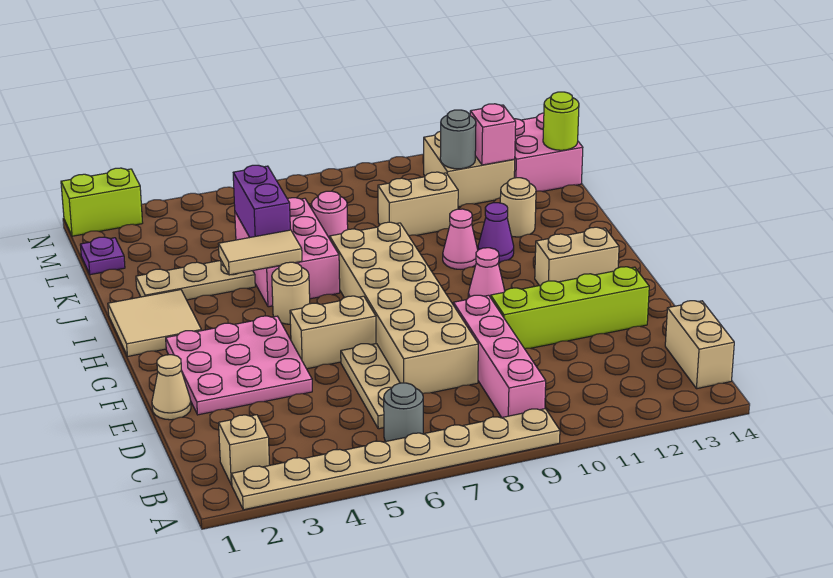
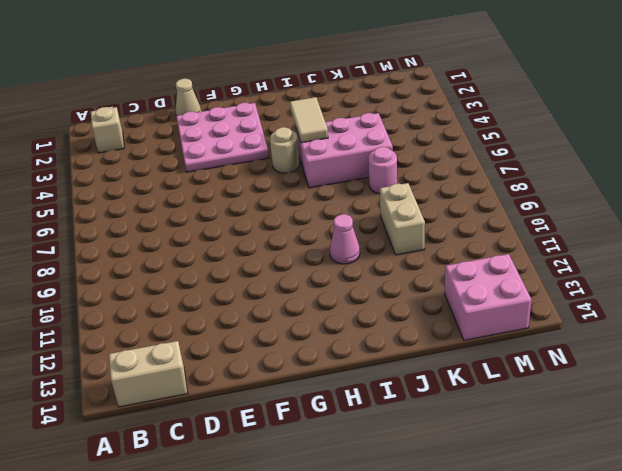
none -> tan plate A2:A9 level 1
none -> grey round brick B6 level 1
none -> pink brick B9:E9 level 1
none -> tan plate C6:E6 level 1

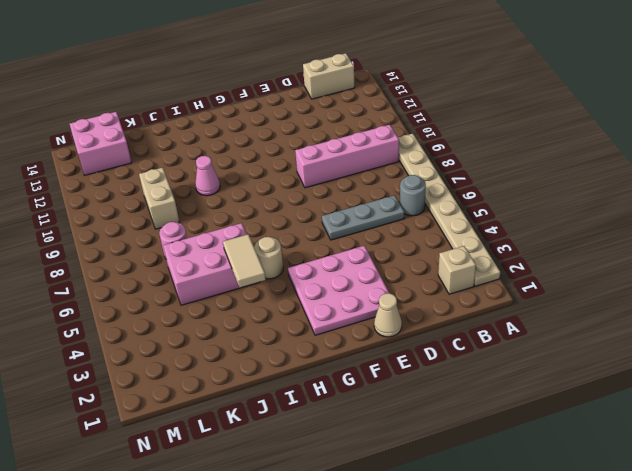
grey plate C6:E6 level 1 -> tan plate C6:E6 level 1
none -> tan brick D7:I8 level 1
none -> lime brick E10:E13 level 1
none -> tan brick F5:F6 level 1
none -> pink cone G10 level 1

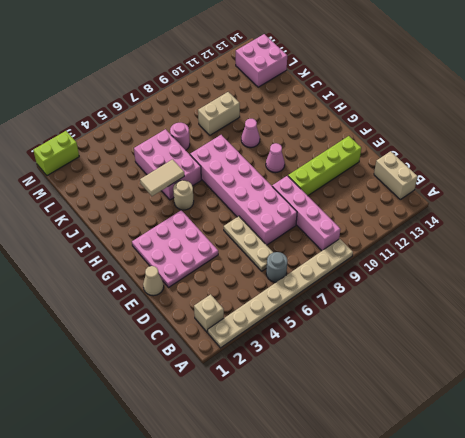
pink brick D7:I8 level 1 -> tan brick D7:I8 level 1
none -> tan brick F5:F6 level 1
none -> tan brick G12:G13 level 1
none -> tan tile H1:I2 level 1
none -> purple cone I11 level 1

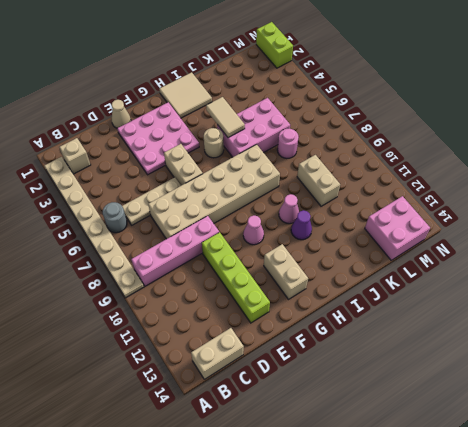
none -> tan plate J2:J4 level 1
none -> tan round brick J12 level 1
none -> purple plate L1 level 1
none -> tan brick L11:M12 level 1

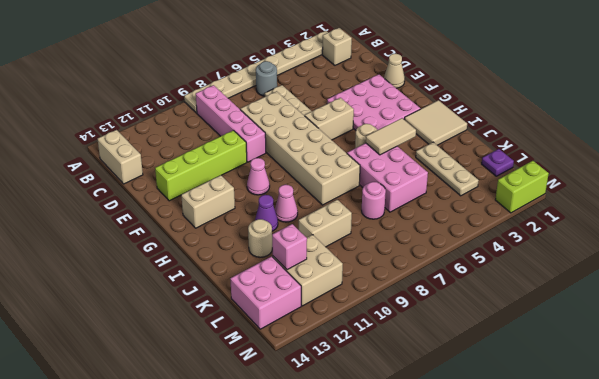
tan plate J3:L3 level 1 -> tan plate J2:J4 level 1
none -> purple brick J5:K5 level 2
none -> grey round brick L11 level 2
none -> lime round brick L14 level 2

